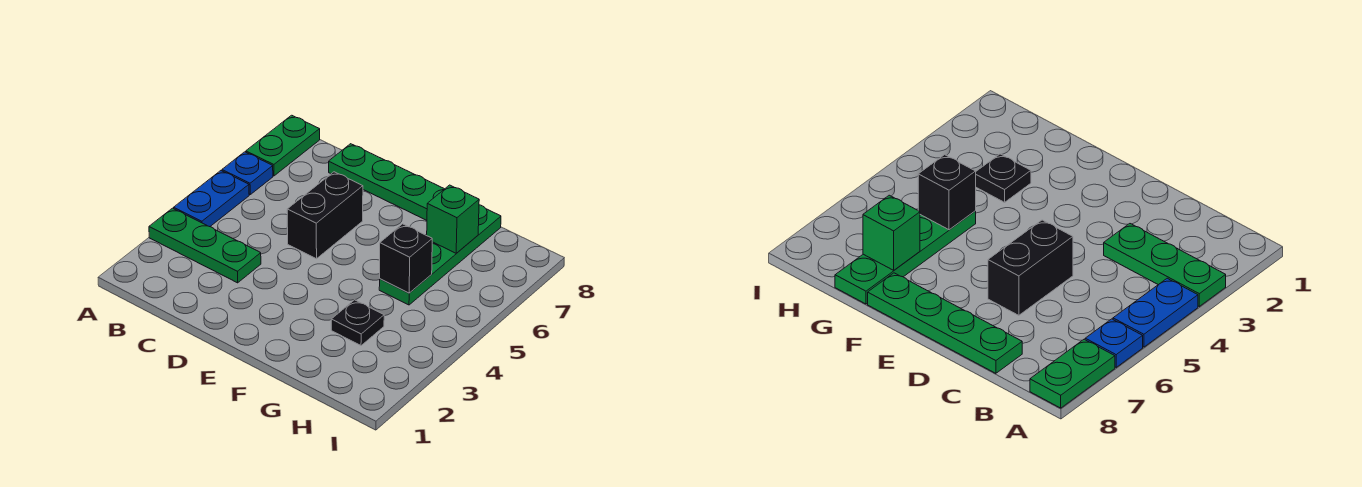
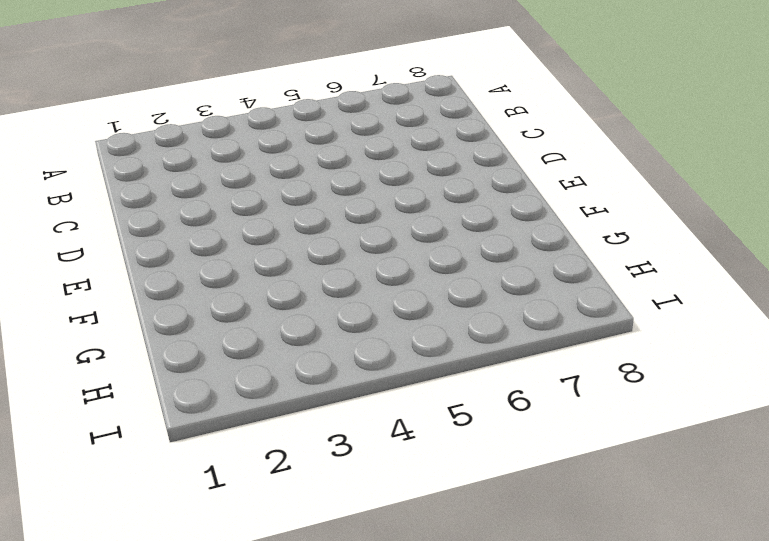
none -> green plate A3:C3 level 1
none -> blue plate A4:A5 level 1

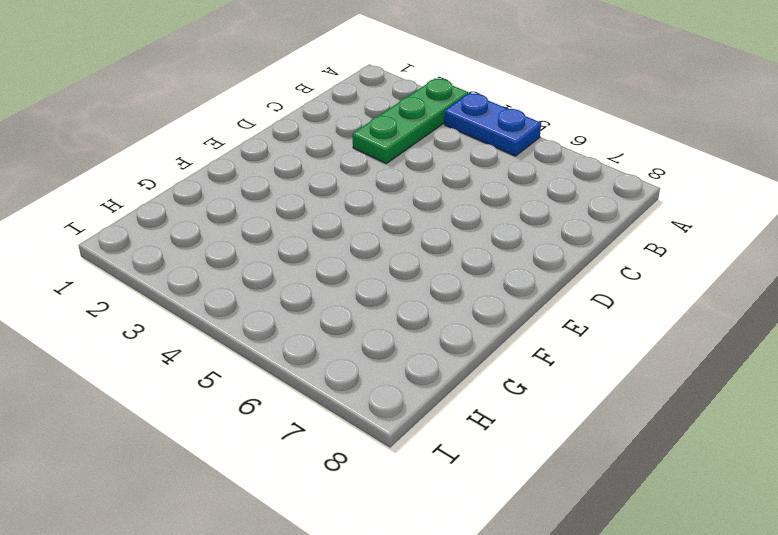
none -> blue plate A6 level 1
none -> green plate A7:A8 level 1

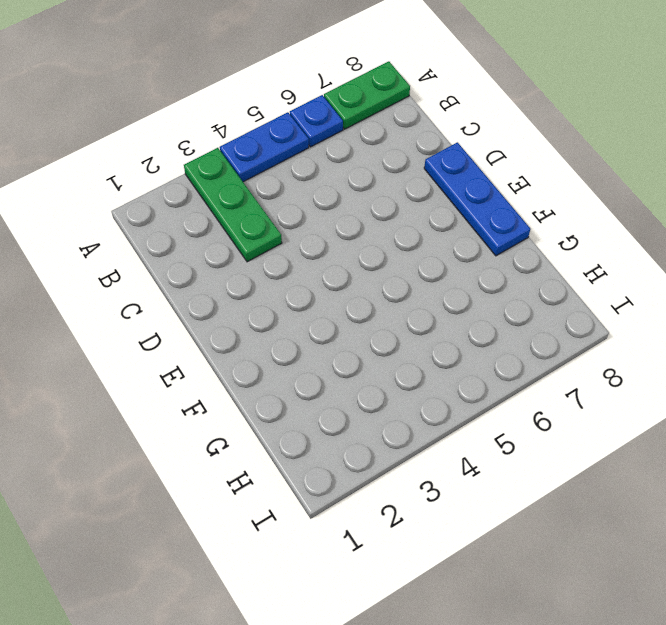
blue plate D8:F8 level 1 -> green plate C8:F8 level 1
none -> black brick D5:D6 level 1
none -> black plate G3 level 1

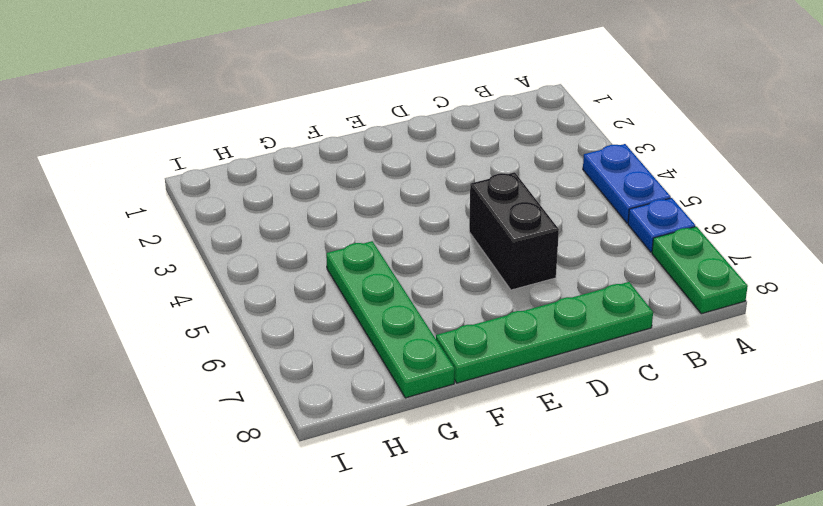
none -> green plate A3:C3 level 1
none -> black plate G3 level 1

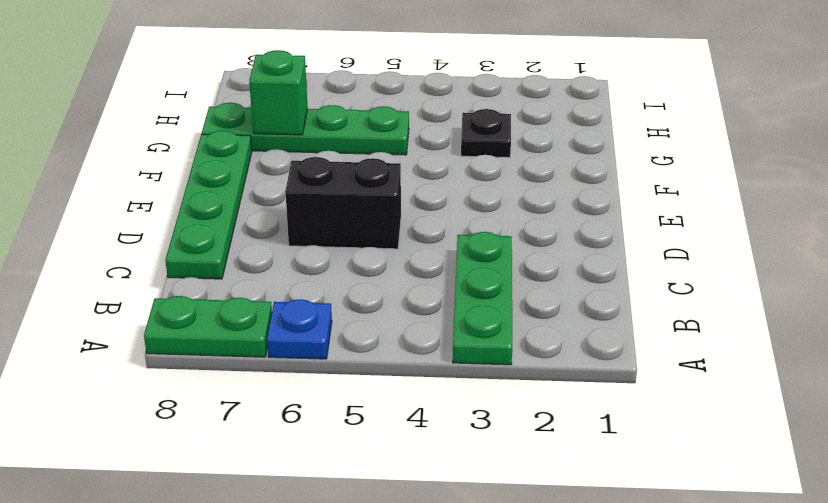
none -> blue plate A4:A5 level 1
none -> black brick G5 level 2

